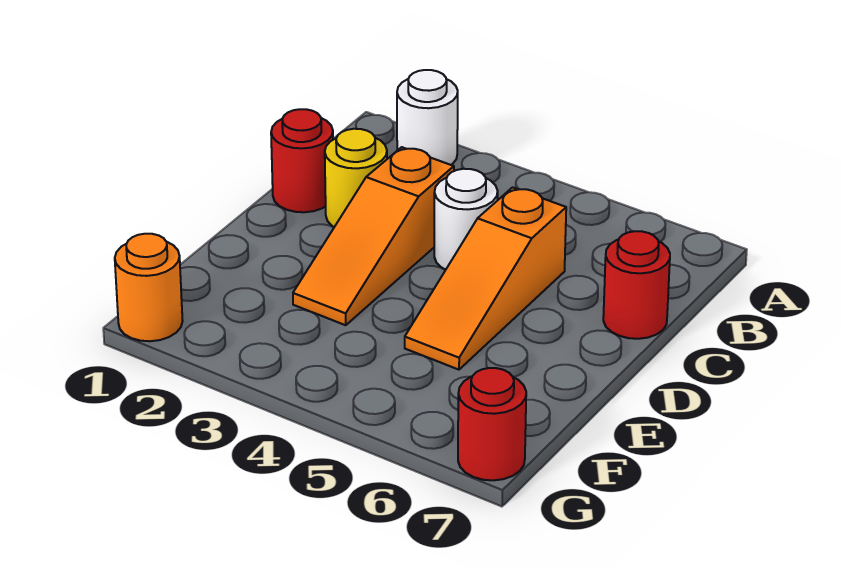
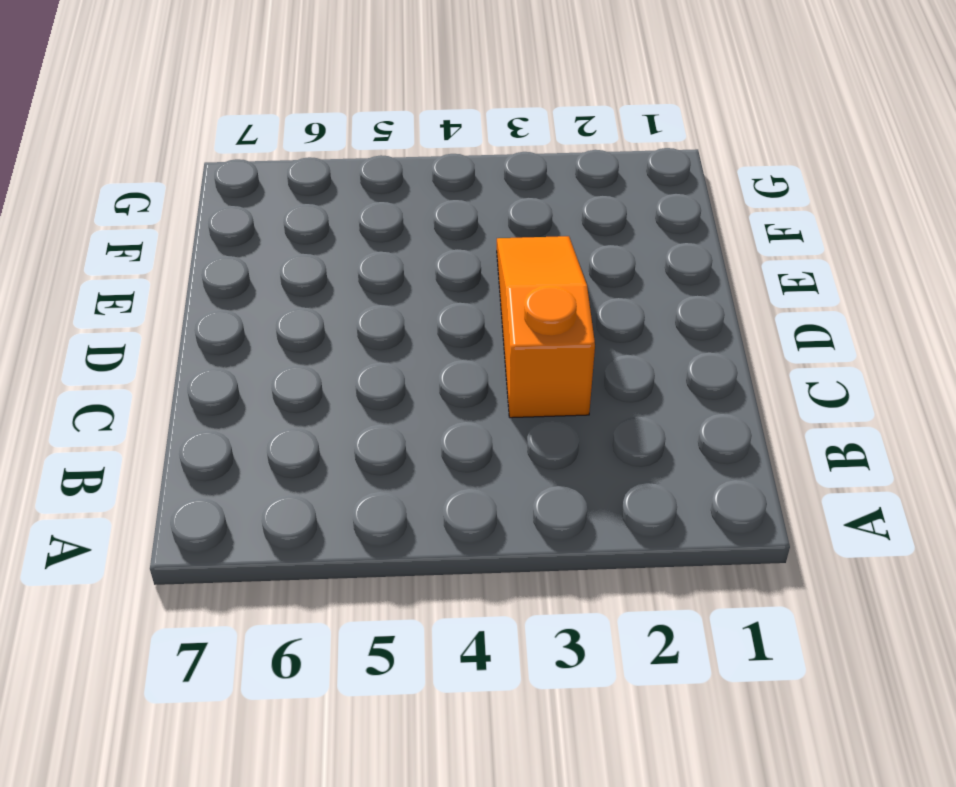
none -> white round brick A2 level 1
none -> red round brick C1 level 1

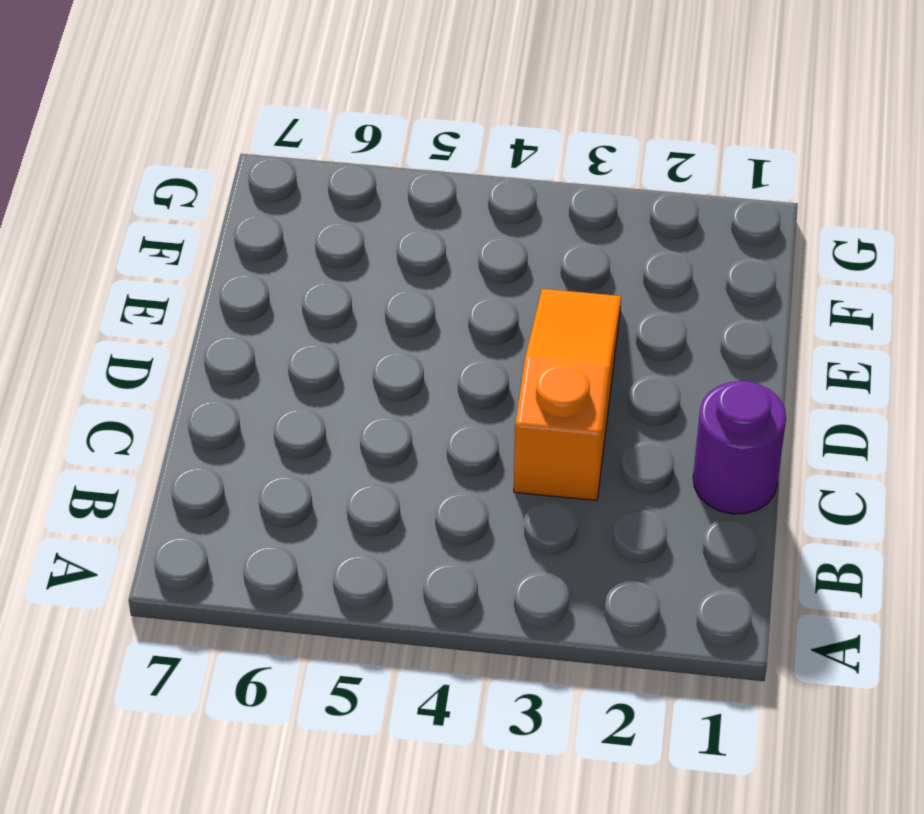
purple round brick C1 level 1 -> red round brick C1 level 1
none -> white round brick A2 level 1
none -> yellow round brick C2 level 1

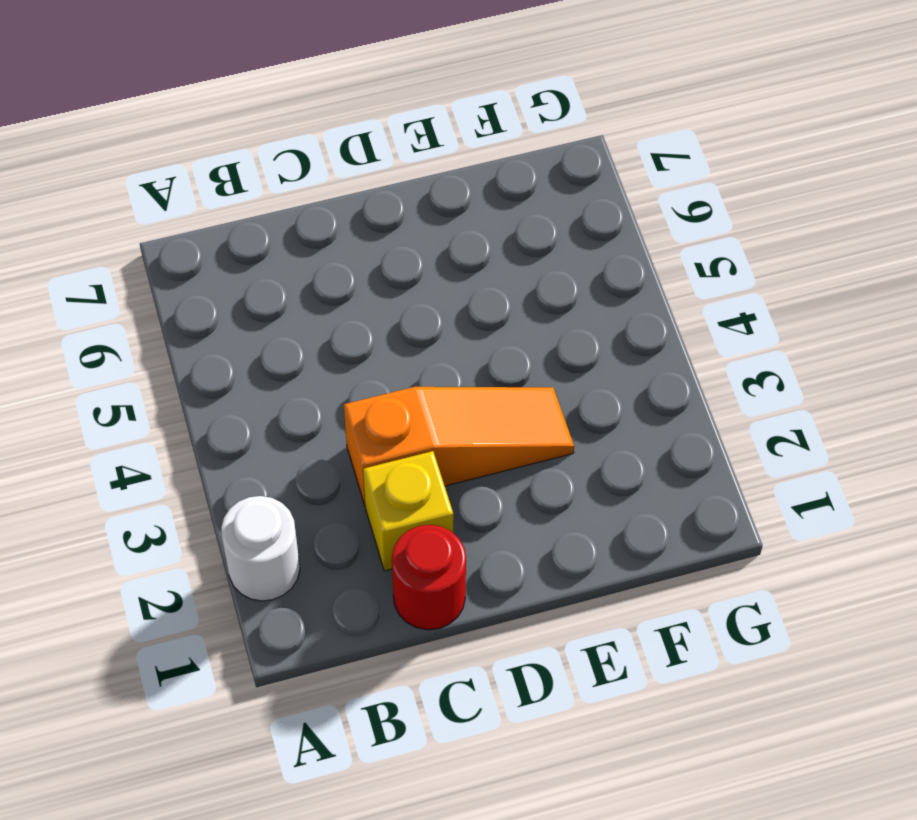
yellow brick C2 level 1 -> yellow round brick C2 level 1
none -> white round brick C4 level 1
none -> orange slope C5:E5 level 1 top C

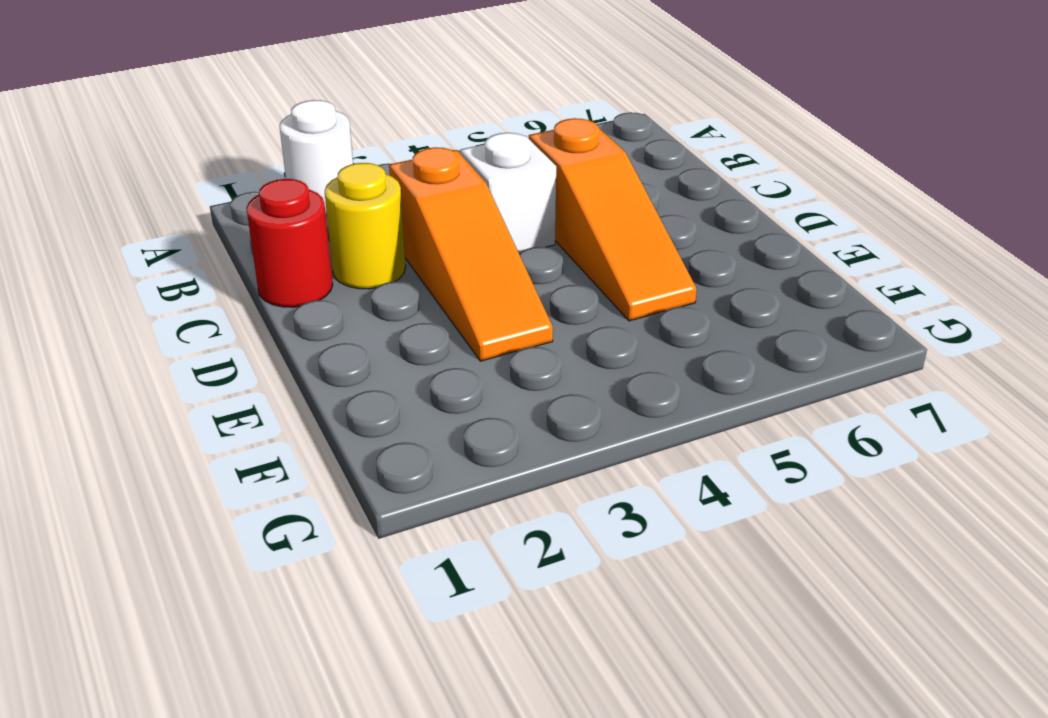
white brick C4 level 1 -> white round brick C4 level 1
none -> red round brick C7 level 1
none -> orange round brick G1 level 1

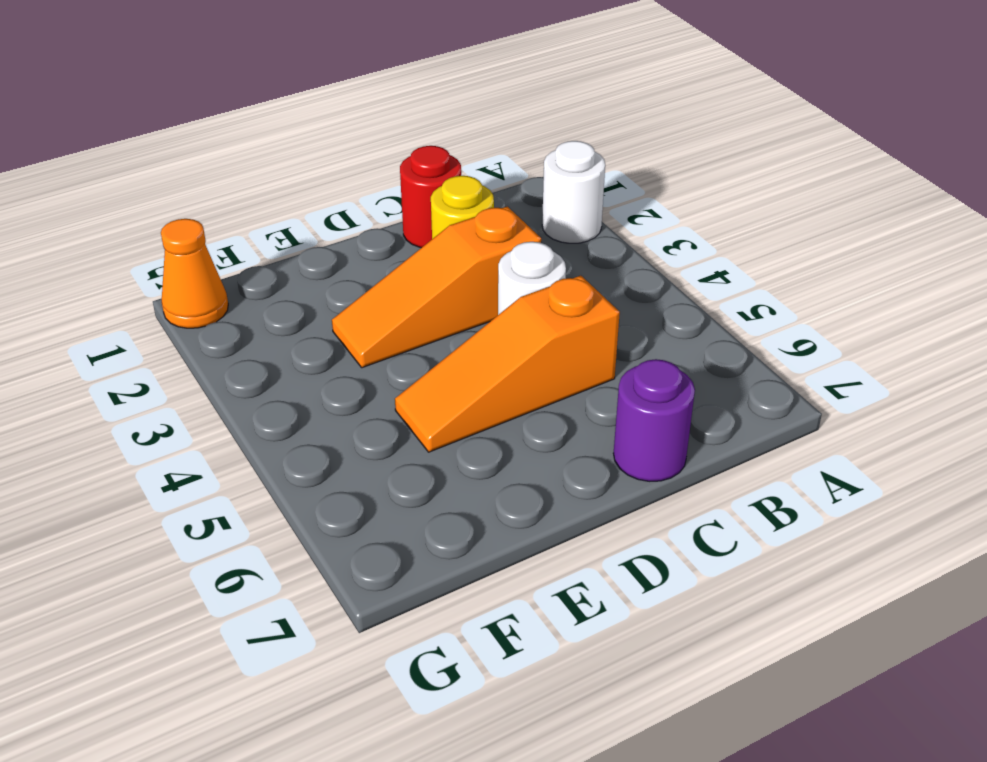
purple round brick C7 level 1 -> red round brick C7 level 1
orange cone G1 level 1 -> orange round brick G1 level 1
none -> red round brick G7 level 1

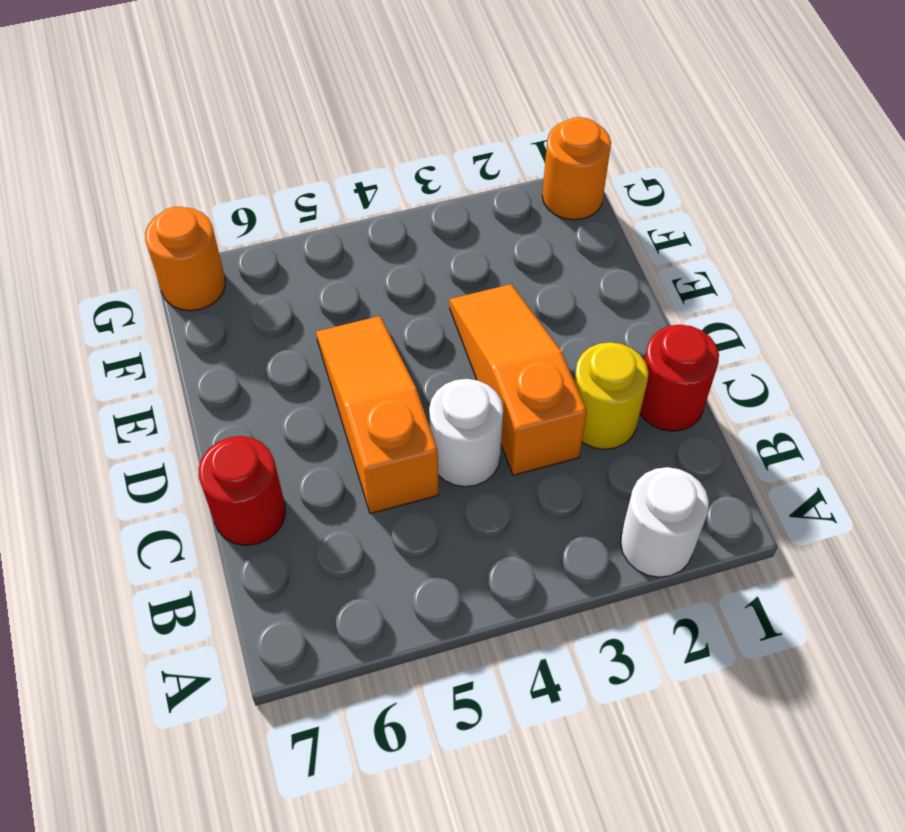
orange round brick G7 level 1 -> red round brick G7 level 1

